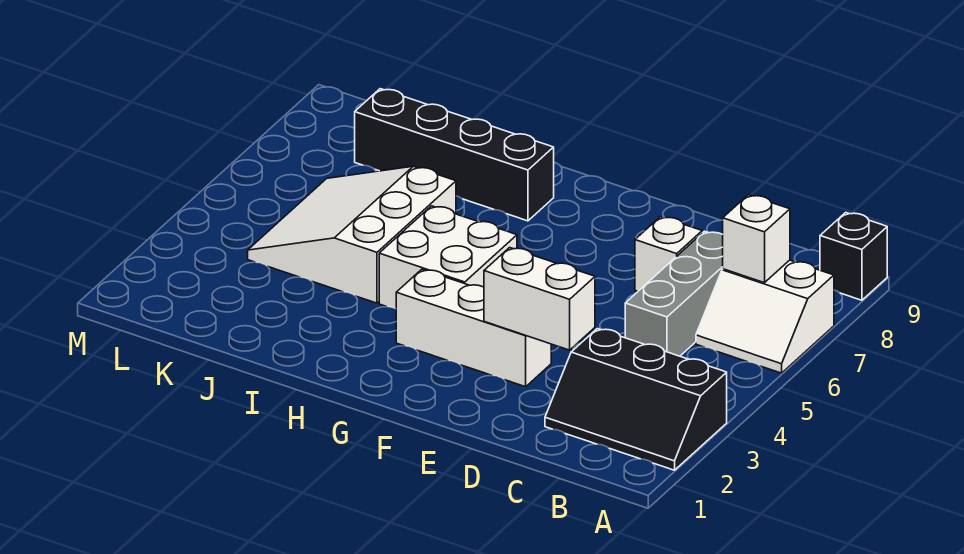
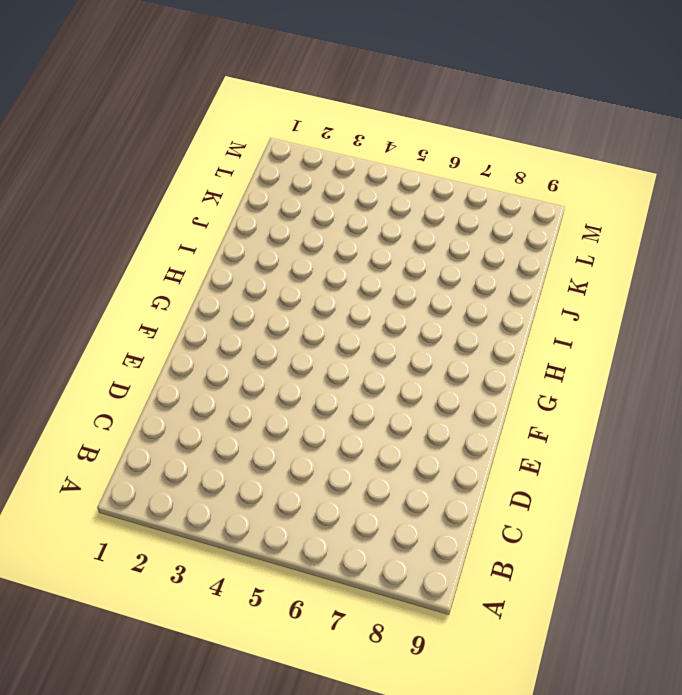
none -> black slope A2:C3 level 1 top 3
none -> white slope A6:B7 level 1 top 7

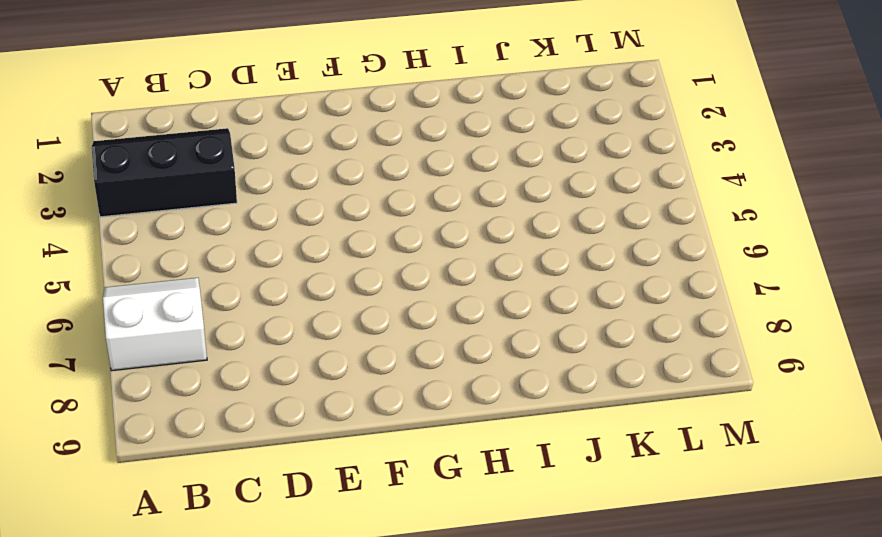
none -> black brick A9 level 1
none -> grey brick C5:C7 level 1

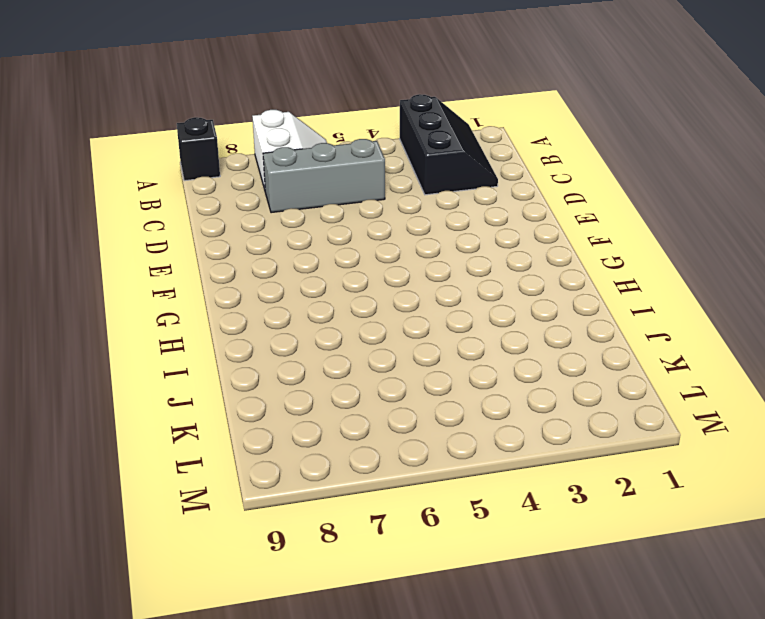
none -> white brick D7 level 1
none -> white brick E3:G3 level 1

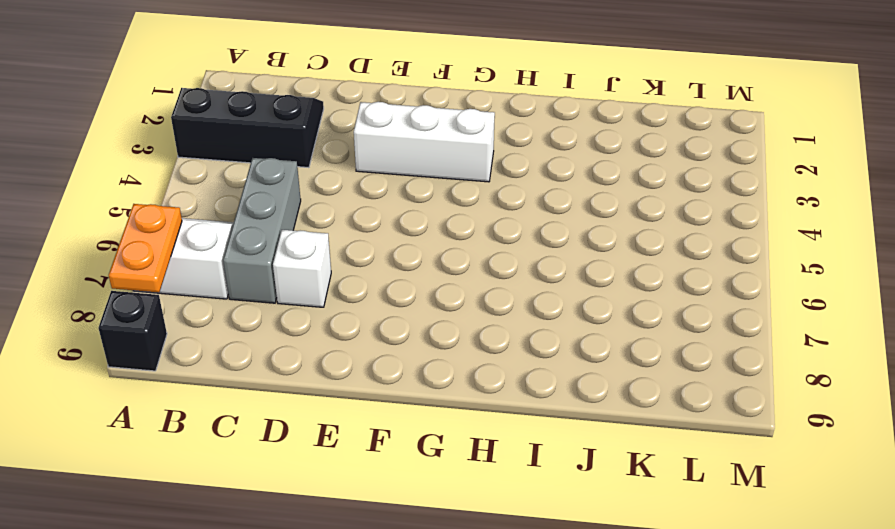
orange plate A7:A8 level 2 -> none
none -> white brick G4:H5 level 1
none -> black brick H8:K8 level 1

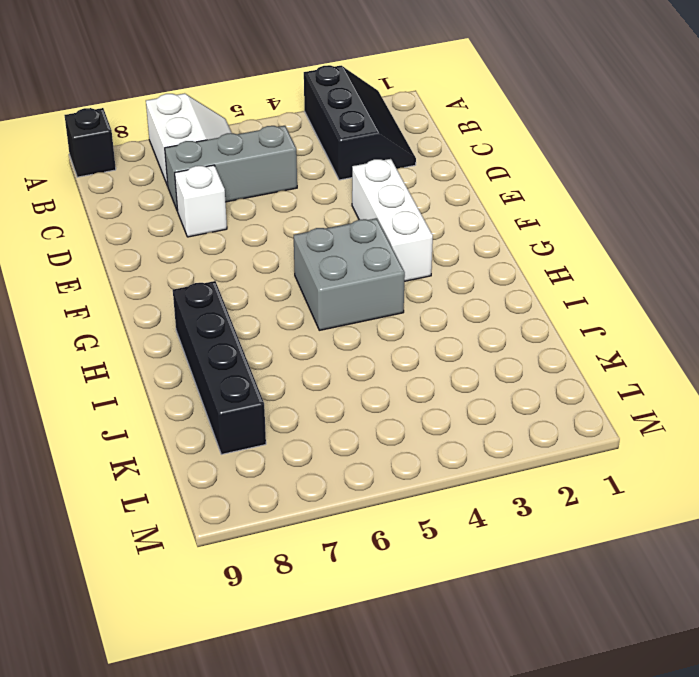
grey brick G4:H5 level 1 -> white brick G4:H5 level 1
none -> white slope I4:K6 level 1 top I
none -> white brick B7 level 2

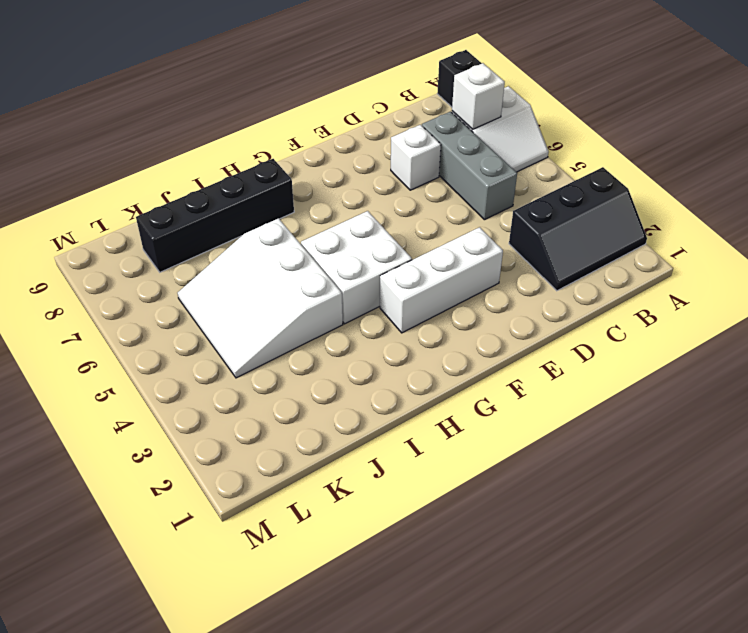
none -> white brick D3:E3 level 2

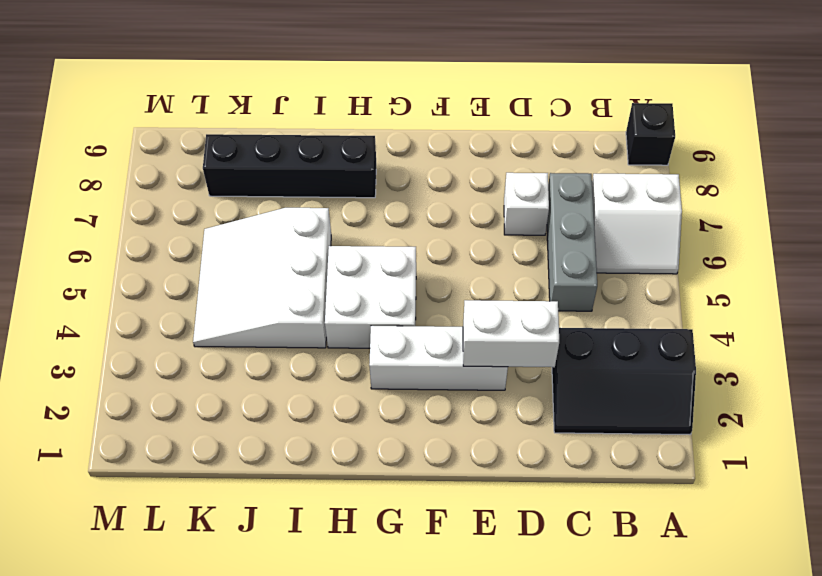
none -> white brick B7 level 2

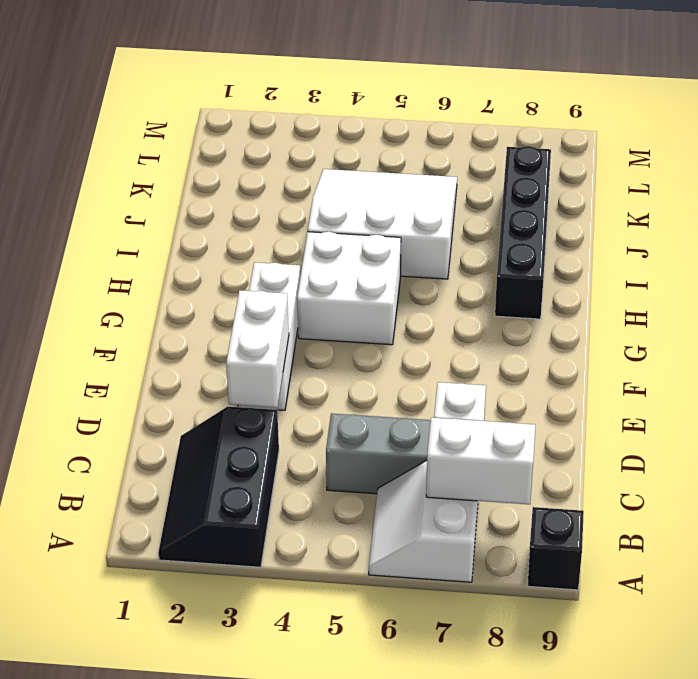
white brick B7:B8 level 2 -> white brick B7 level 2

